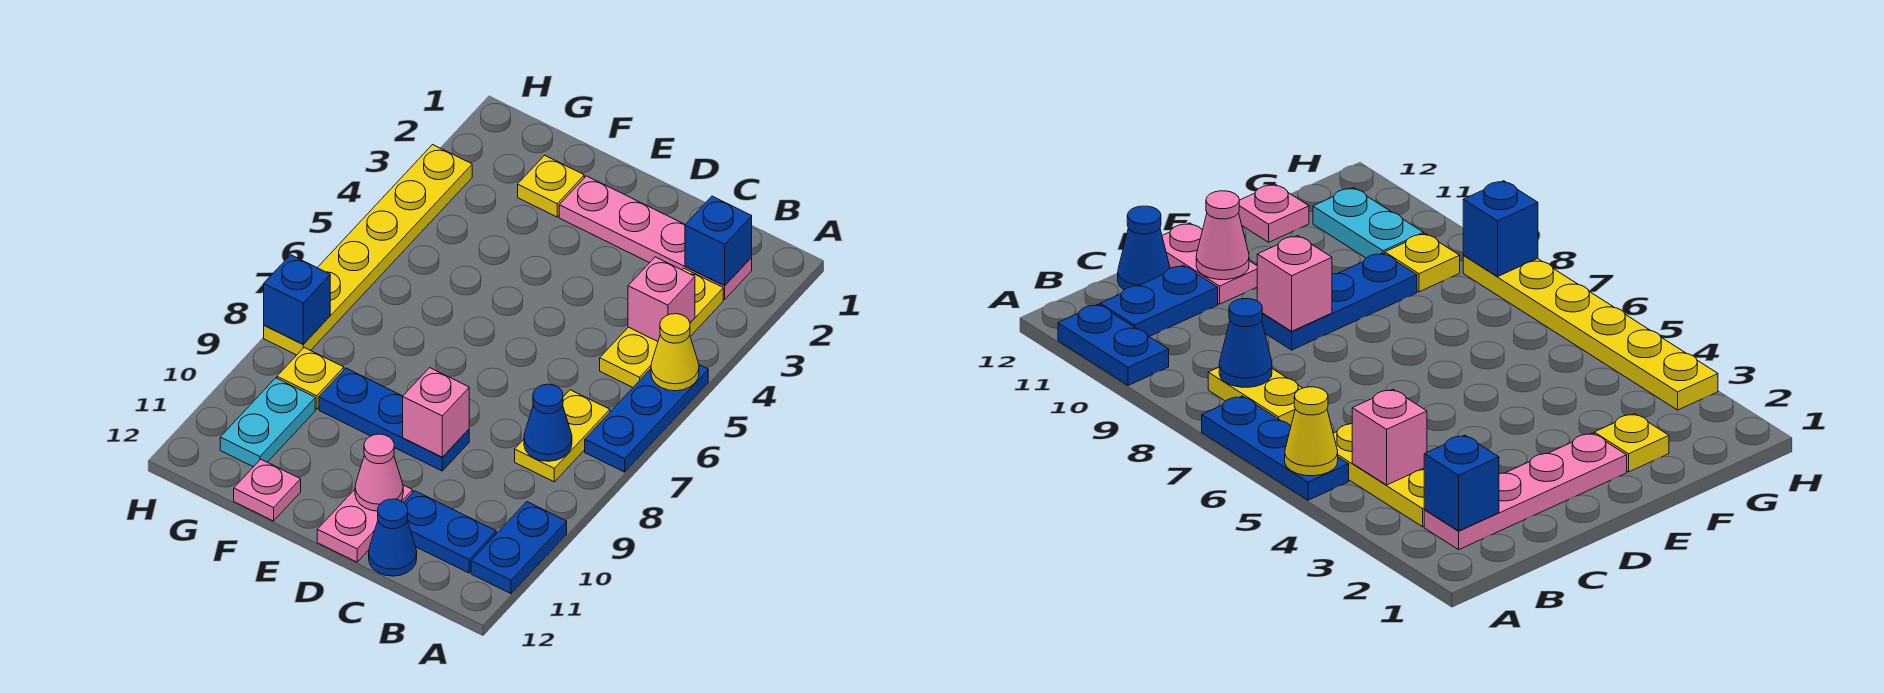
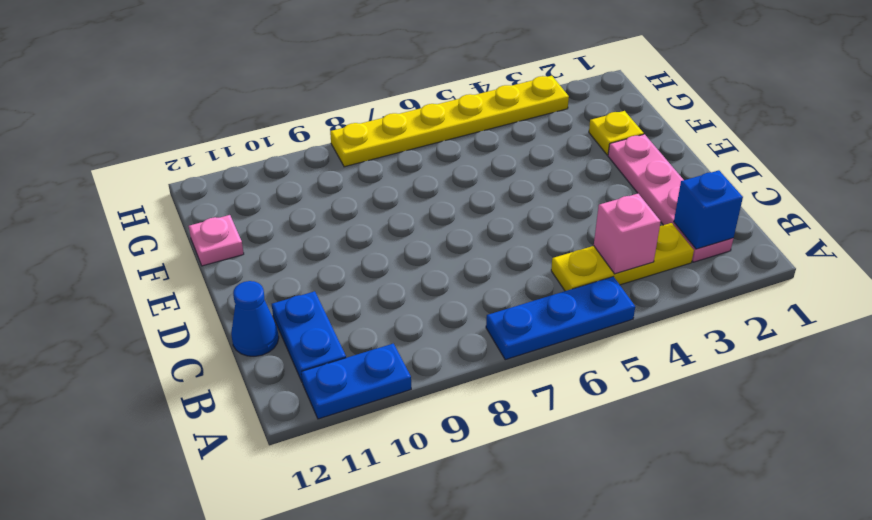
none -> yellow plate B7:B8 level 1
none -> blue plate D9:F9 level 1
none -> pink plate D11:D12 level 1

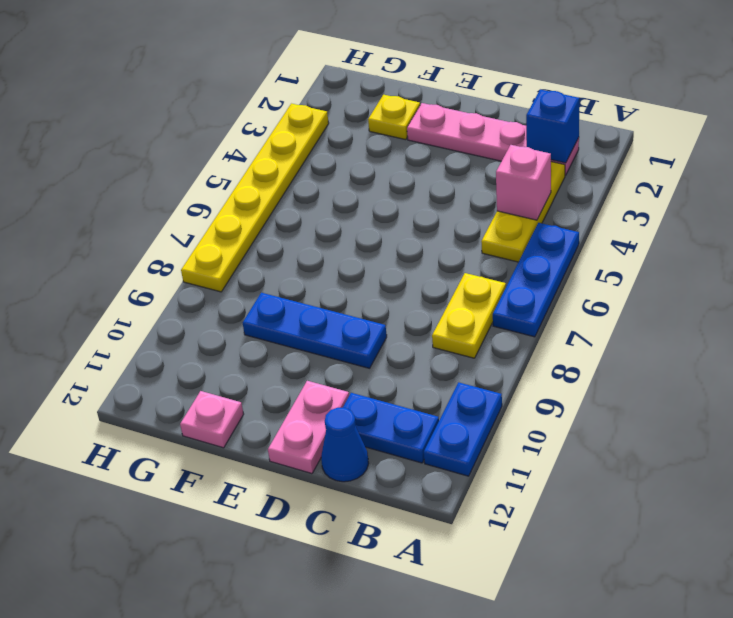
none -> yellow plate G9 level 1
none -> cyan plate G10:G11 level 1
none -> yellow cone A5 level 2

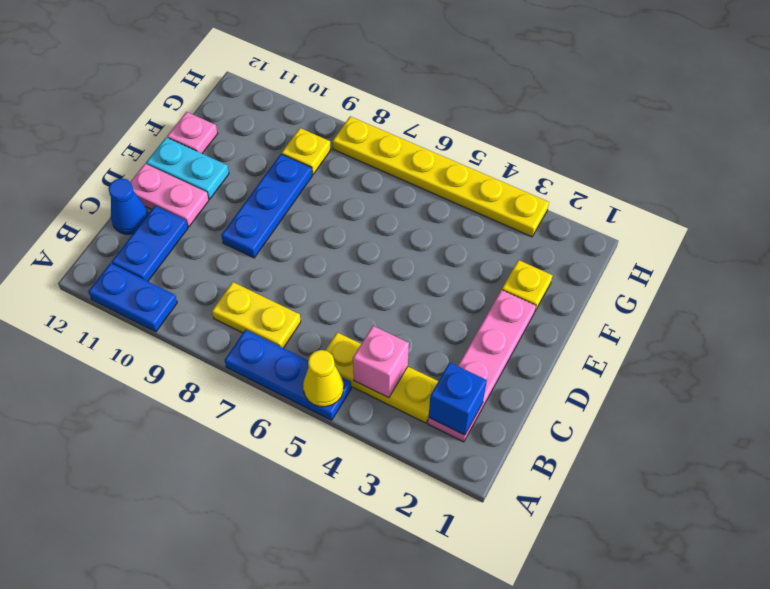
cyan plate E11:E12 level 1 -> cyan plate G10:G11 level 1
none -> blue cone B8 level 2
none -> pink brick D9 level 2
none -> pink cone D11 level 2

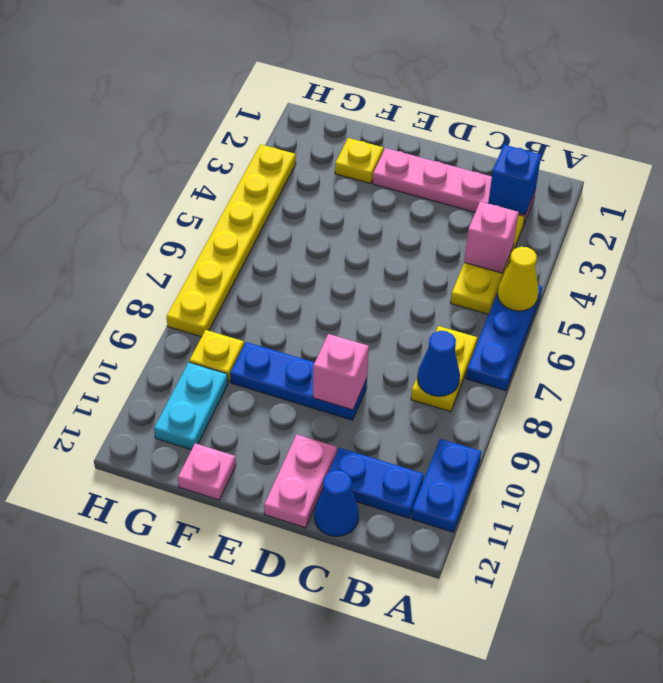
none -> pink cone D11 level 2
none -> blue brick H8 level 2

